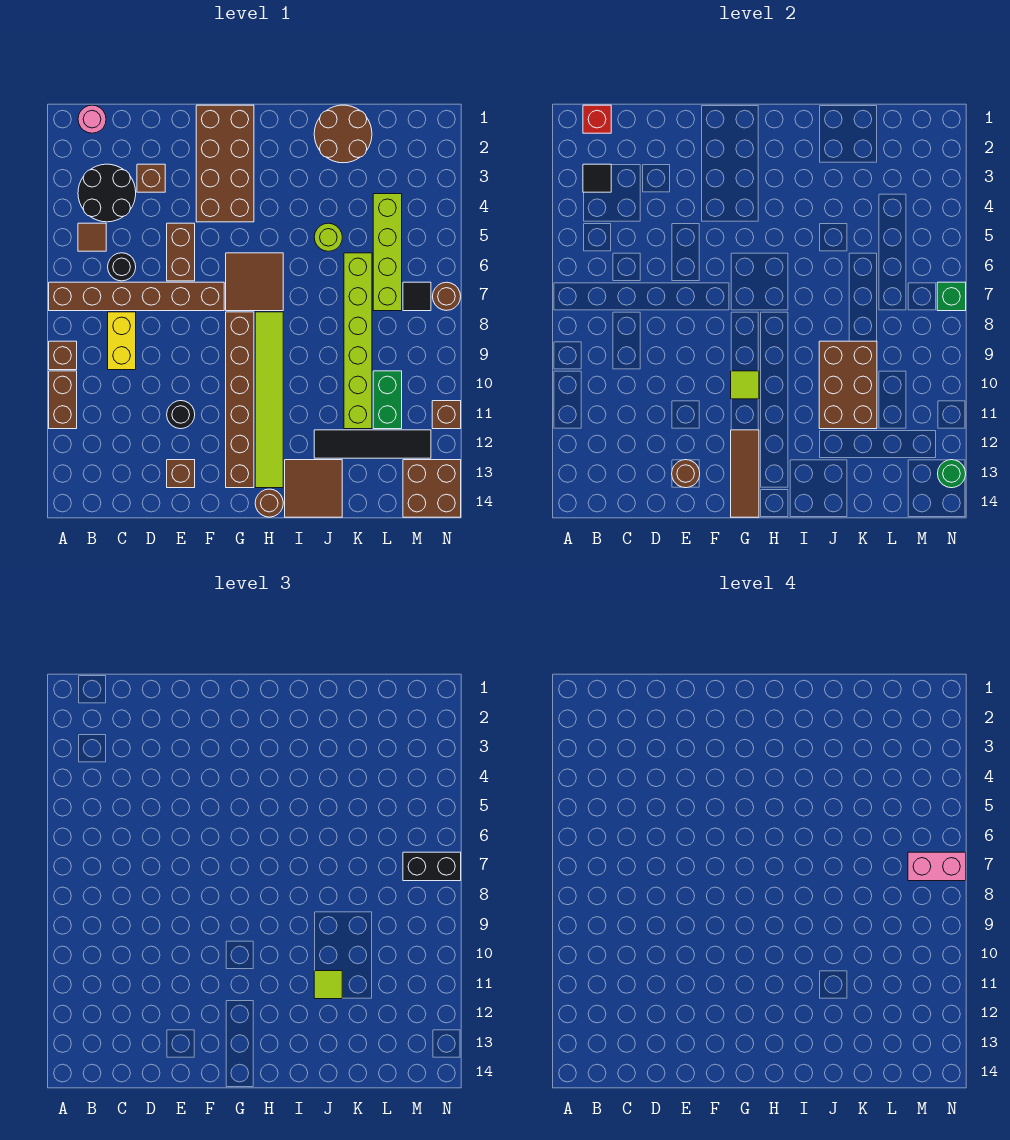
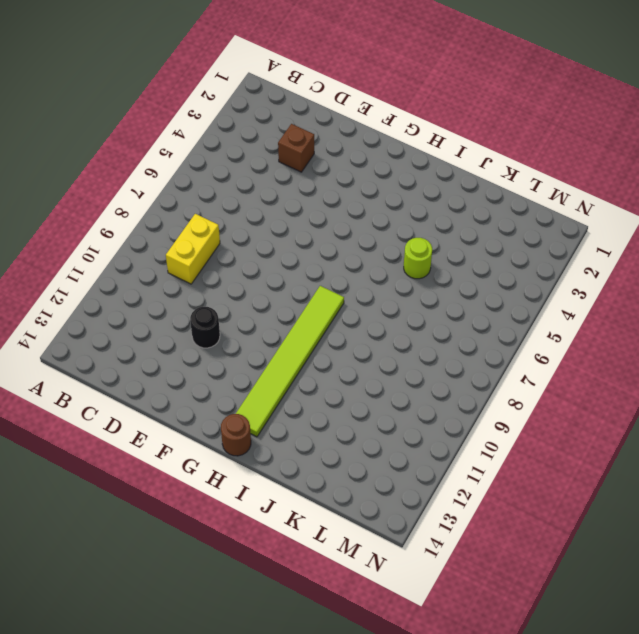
none -> brown brick A7:F7 level 1
none -> brown brick A9 level 1
none -> brown brick A10:A11 level 1
none -> pink round brick B1 level 1

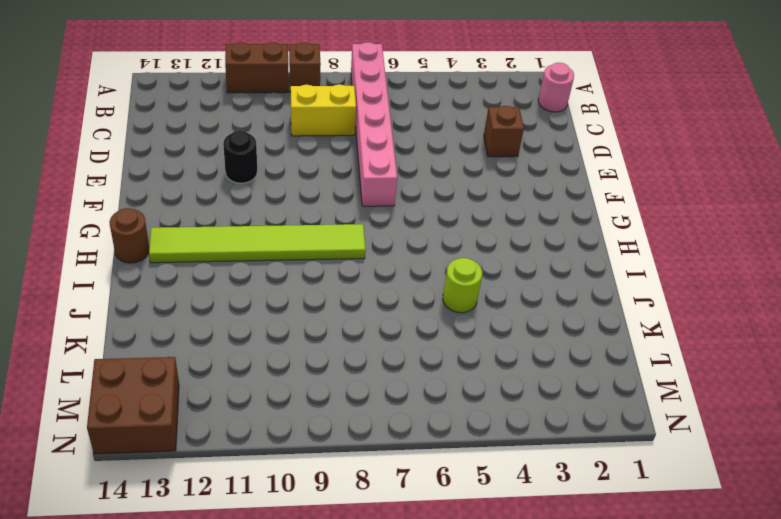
pink brick A7:F7 level 1 -> brown brick A7:F7 level 1
none -> black round brick B3:C4 level 1
none -> brown tile B5 level 1
none -> black round brick C6 level 1
none -> brown brick E5:E6 level 1

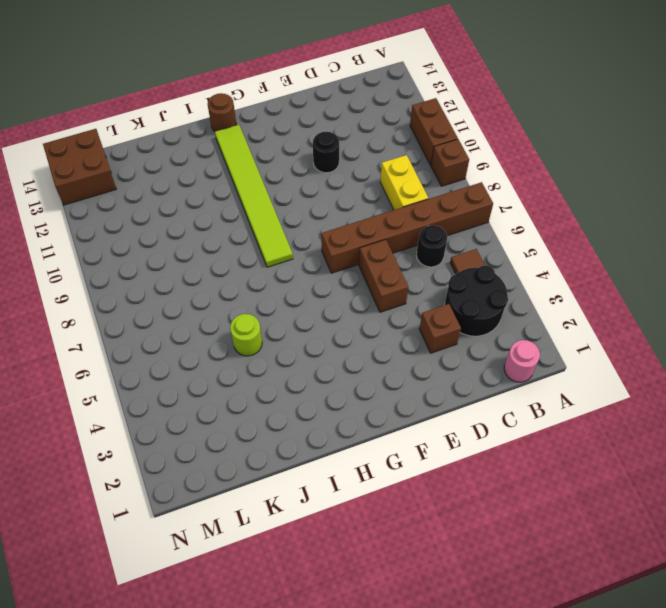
none -> brown brick E13 level 1
none -> brown brick F1:G4 level 1
none -> brown tile G6:H7 level 1
none -> brown brick G8:G13 level 1

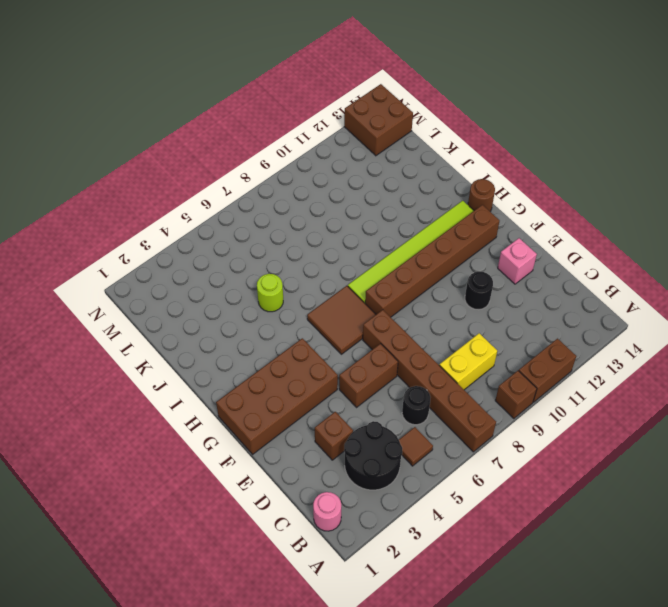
pink brick E13 level 1 -> brown brick E13 level 1
none -> brown tile I13:J14 level 1
none -> brown round brick J1:K2 level 1
none -> black tile J12:M12 level 1
none -> lime brick K6:K11 level 1

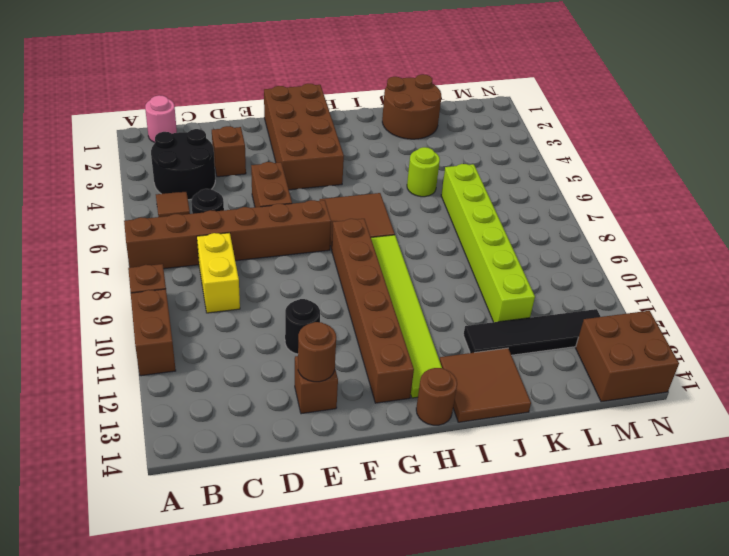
none -> lime brick L4:L7 level 1
none -> green brick L10:L11 level 1
none -> black tile M7 level 1
none -> brown round brick N7 level 1

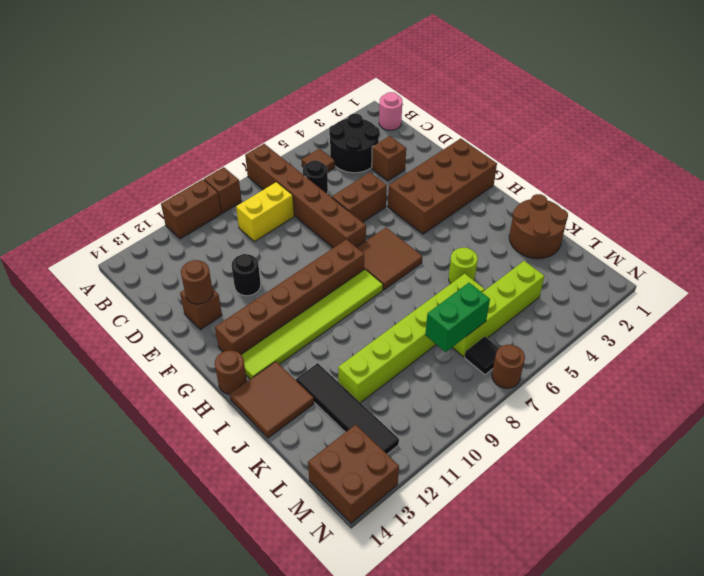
green brick L7:L8 level 2 -> green brick L10:L11 level 1
none -> brown brick N11 level 1
none -> red brick B1 level 2
none -> black tile B3 level 2
none -> lime tile G10 level 2

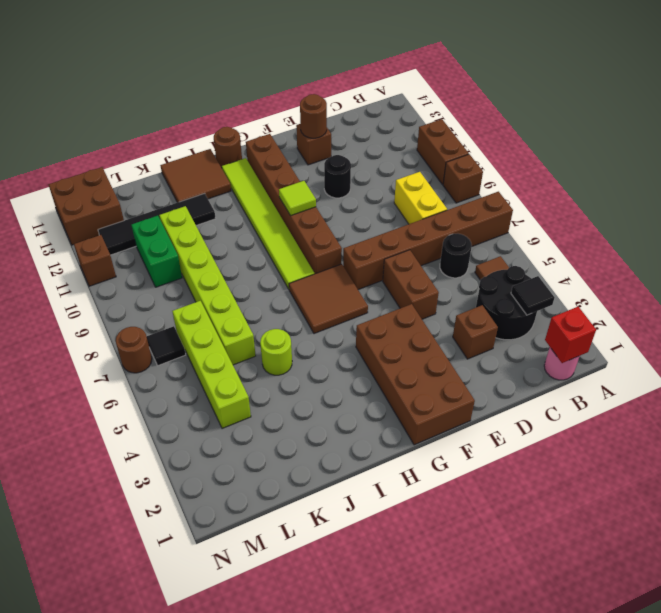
none -> brown round brick J1:K2 level 1
none -> brown tile G12:G14 level 2
none -> brown brick J9:K11 level 2
none -> green brick N7 level 2

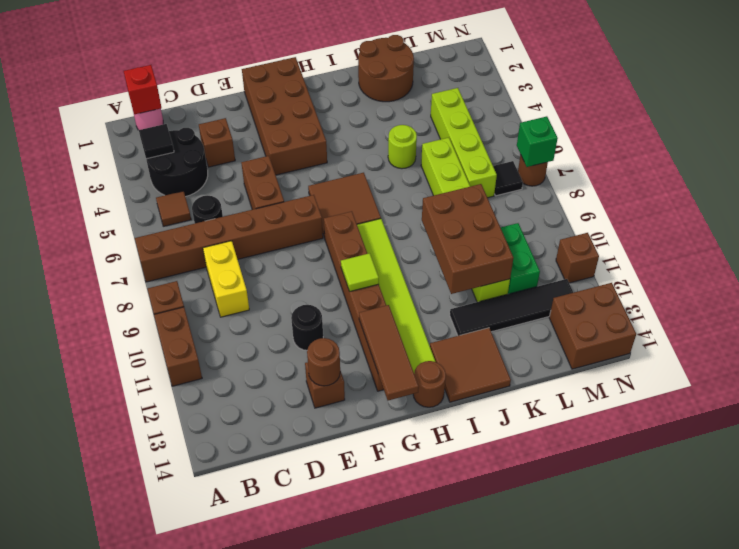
none -> green round brick N13 level 2
none -> lime tile J11 level 3
none -> black brick M7:N7 level 3
none -> pink brick M7:N7 level 4

